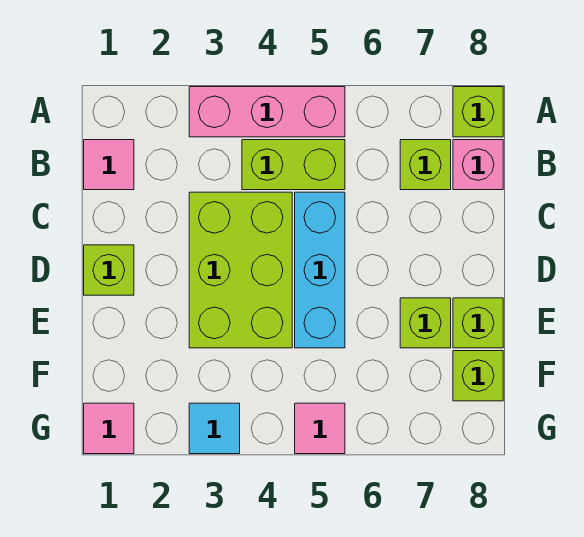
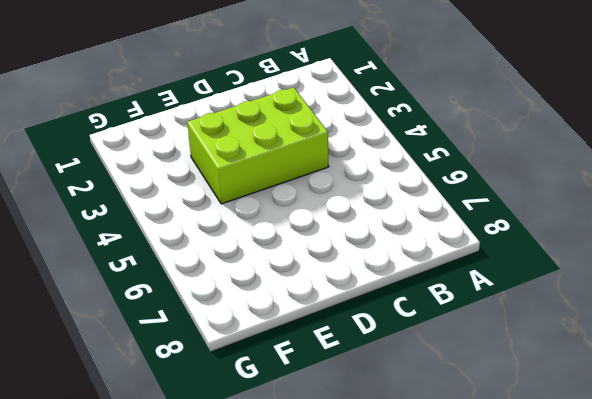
none -> pink brick A3:A5 level 1
none -> lime brick A8 level 1
none -> pink tile B1 level 1

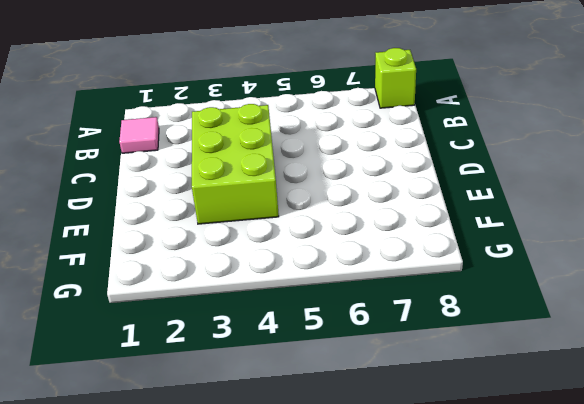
none -> pink brick A3:A5 level 1
none -> lime brick B4:B5 level 1
none -> lime brick B7 level 1

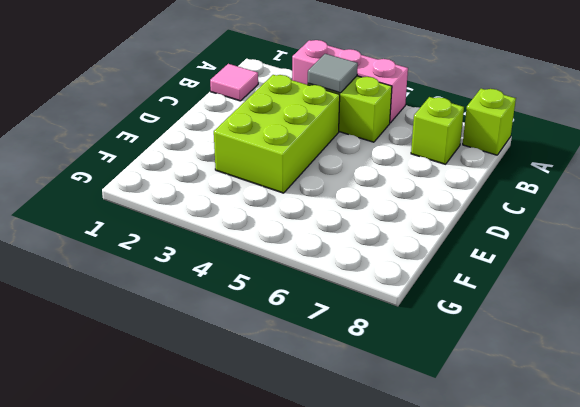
grey tile B4 level 2 -> none
none -> pink brick B8 level 1
none -> cyan brick C5:E5 level 1
none -> lime brick D1 level 1

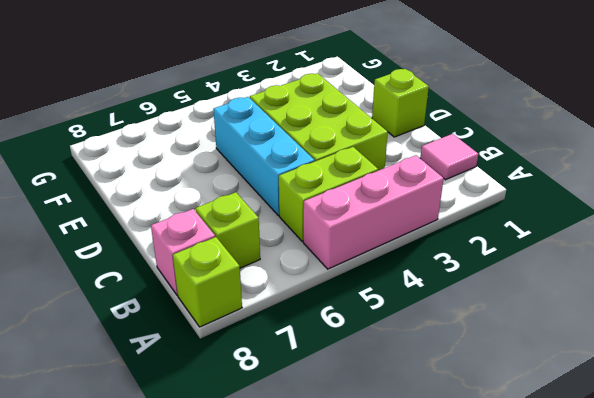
none -> lime brick E7 level 1
none -> lime brick E8 level 1
none -> lime brick F8 level 1

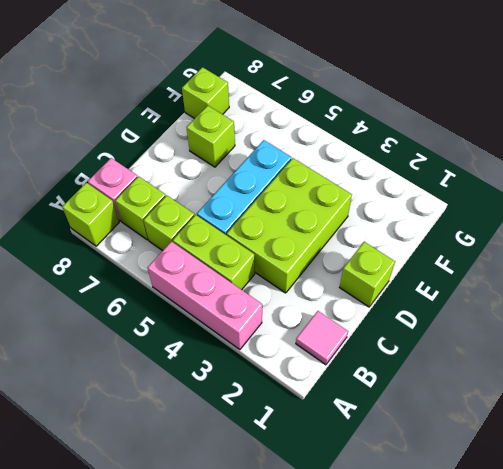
lime brick B6 level 1 -> lime brick E8 level 1
none -> pink tile G1 level 1
none -> cyan tile G3 level 1
none -> pink tile G5 level 1

